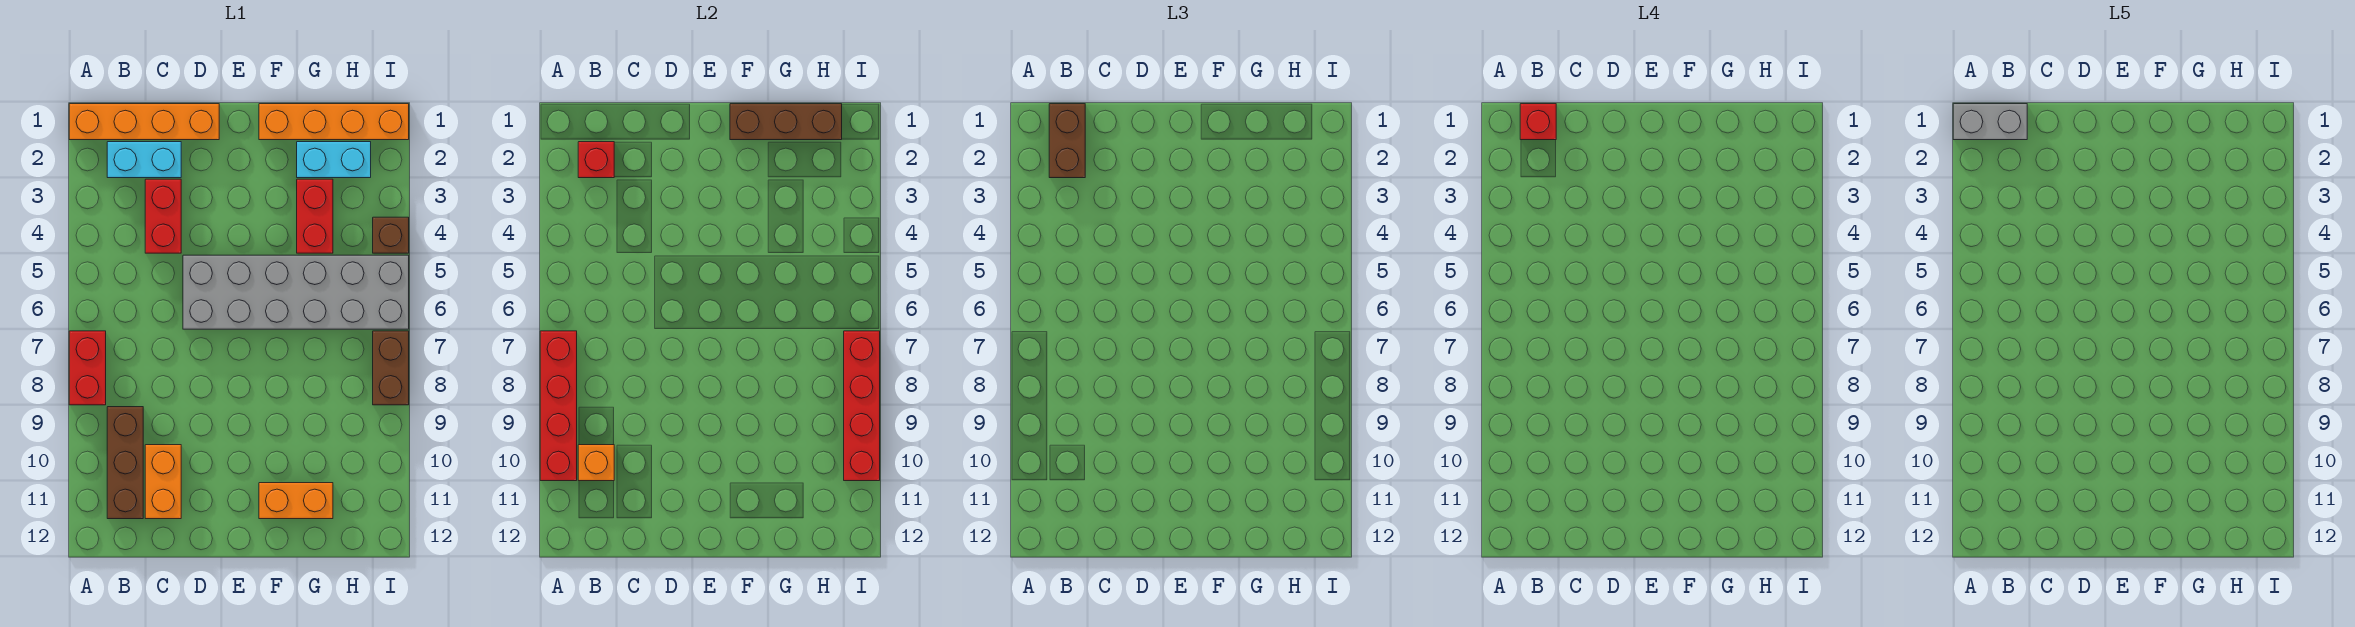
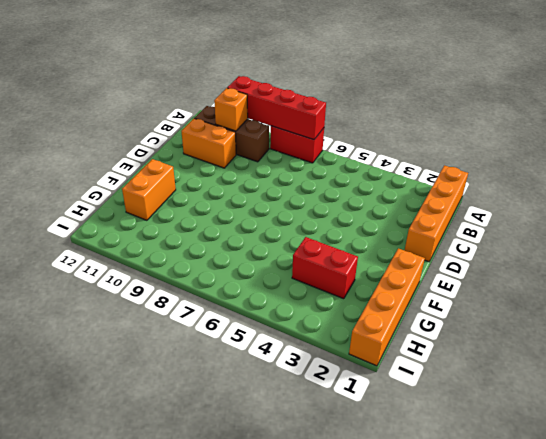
none -> cyan brick B2:C2 level 1
none -> red brick C3:C4 level 1
none -> grey brick D5:I6 level 1

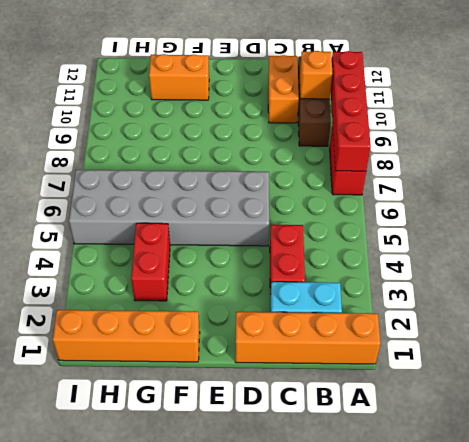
none -> cyan brick G2:H2 level 1
none -> brown brick I4 level 1
none -> brown brick I7:I8 level 1

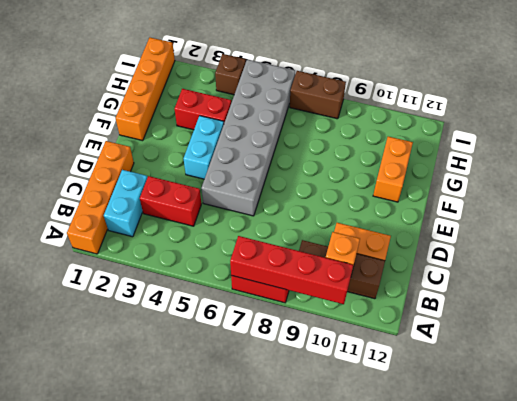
cyan brick E4:F4 level 1 -> cyan brick G2:H2 level 1
none -> red brick B2 level 2
none -> brown brick F1:H1 level 2
none -> red brick I7:I10 level 2

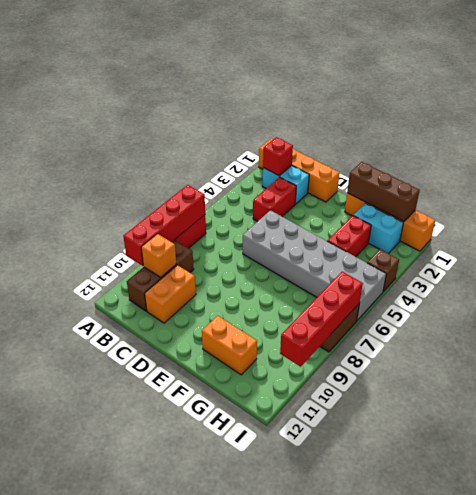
none -> brown brick B1:B2 level 3
none -> red brick B1 level 4
none -> grey brick A1:B1 level 5

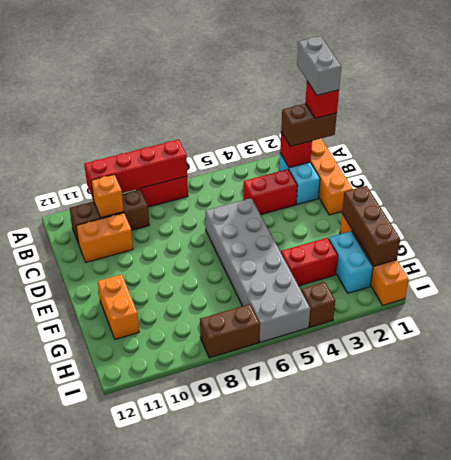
none -> red brick I7:I10 level 2

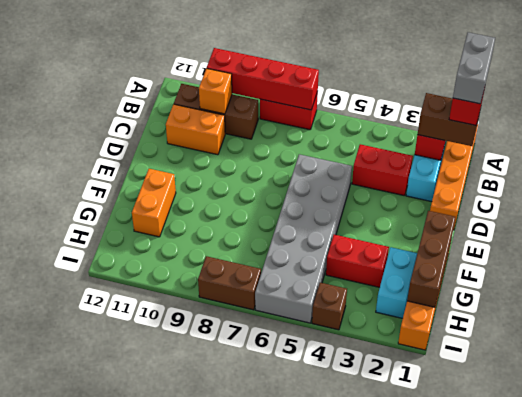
none -> red brick I7:I10 level 2

